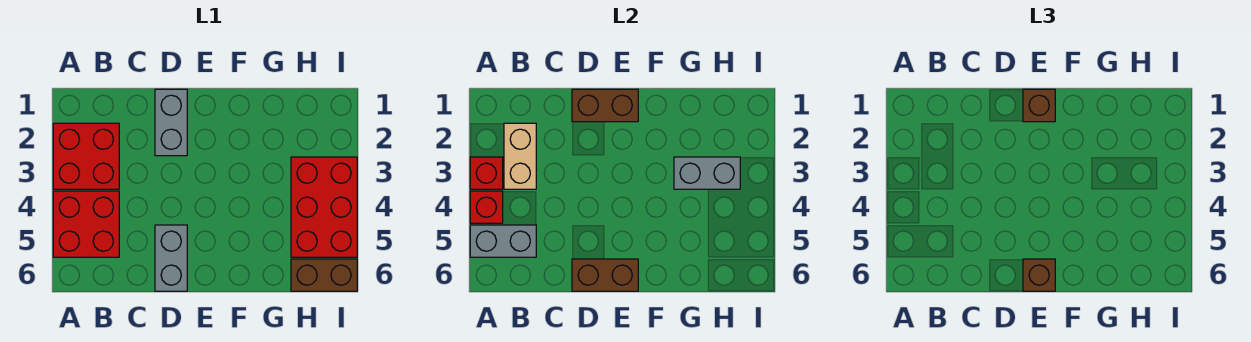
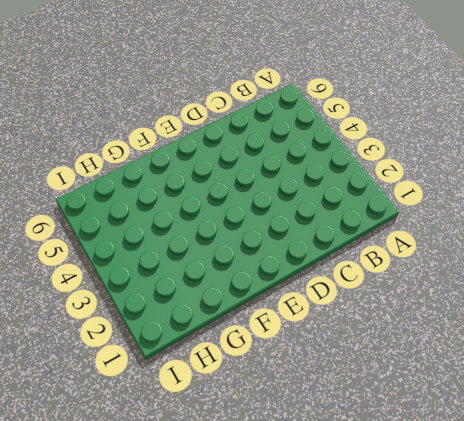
none -> red brick A2:B3 level 1
none -> red brick A4:B5 level 1
none -> grey brick D1:D2 level 1

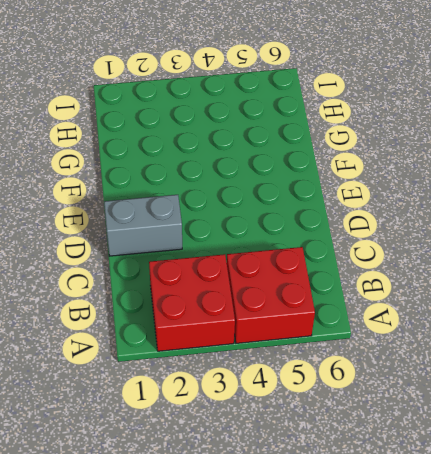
none -> grey brick D5:D6 level 1
none -> red brick H3:I5 level 1
none -> brown brick H6:I6 level 1

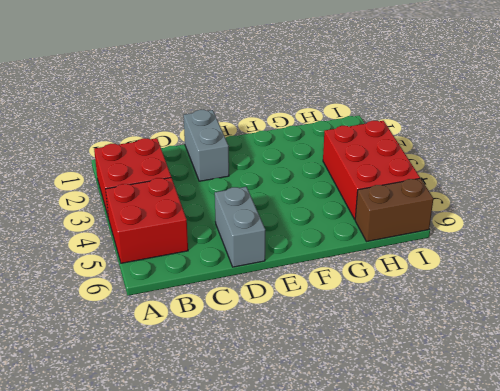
none -> red brick A3 level 2
none -> red brick A4 level 2
none -> grey brick A5:B5 level 2

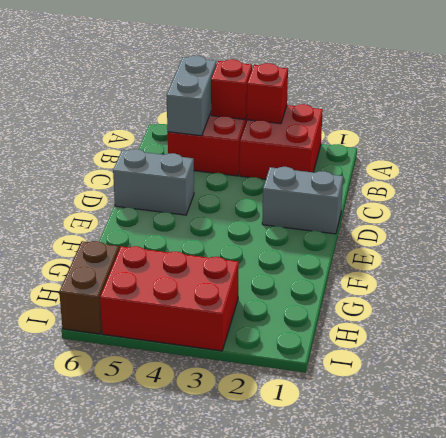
none -> tan brick B2:B3 level 2
none -> brown brick D1:E1 level 2
none -> brown brick D6:E6 level 2

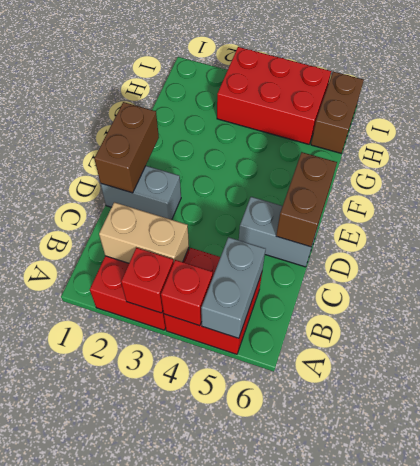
none -> grey brick G3:H3 level 2
none -> brown brick E1 level 3
none -> brown brick E6 level 3

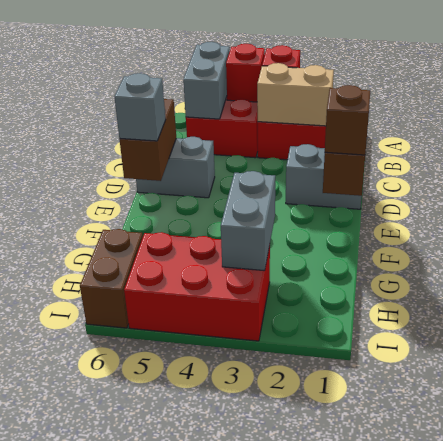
grey brick E6 level 3 -> brown brick E6 level 3

